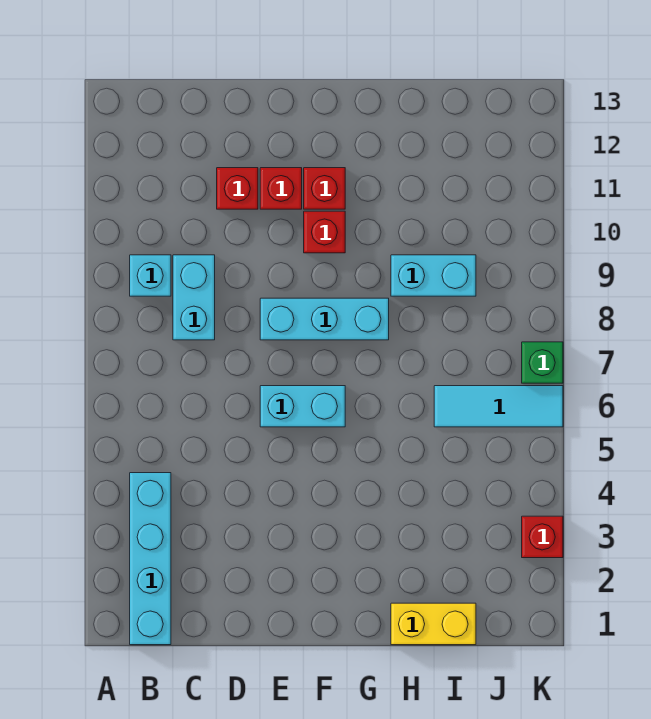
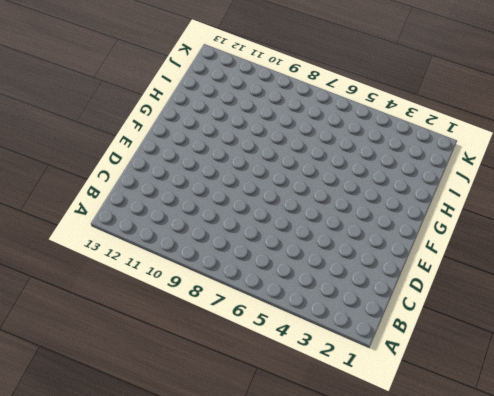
none -> cyan brick B1:B4 level 1
none -> cyan brick B9 level 1
none -> cyan brick C8:C9 level 1

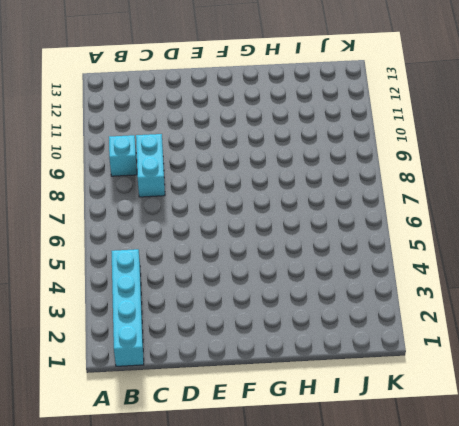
none -> red brick D11 level 1
none -> cyan brick E6:F6 level 1
none -> cyan brick E8:G8 level 1

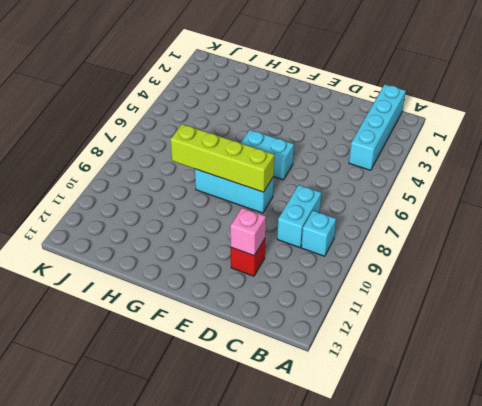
pink brick D11 level 2 -> none
lime brick E8:H8 level 2 -> none
none -> red brick E11 level 1
none -> red brick F10 level 1
none -> red brick F11 level 1

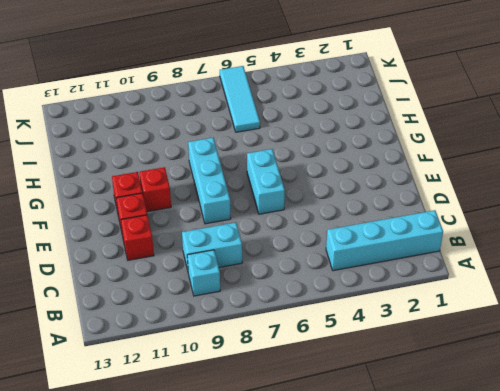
none -> yellow brick H1:I1 level 1
none -> cyan brick H9:I9 level 1
none -> red brick K3 level 1

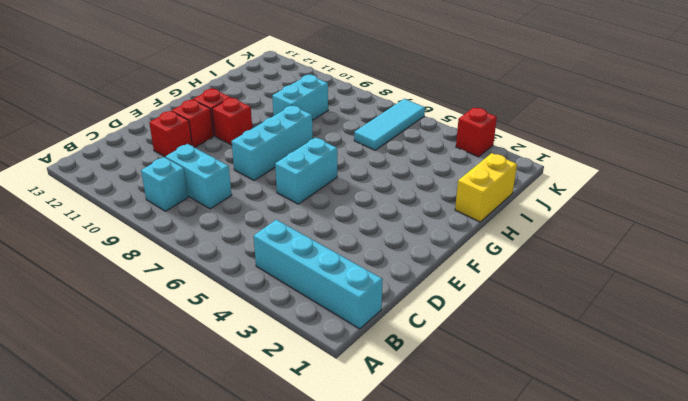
none -> green brick K7 level 1

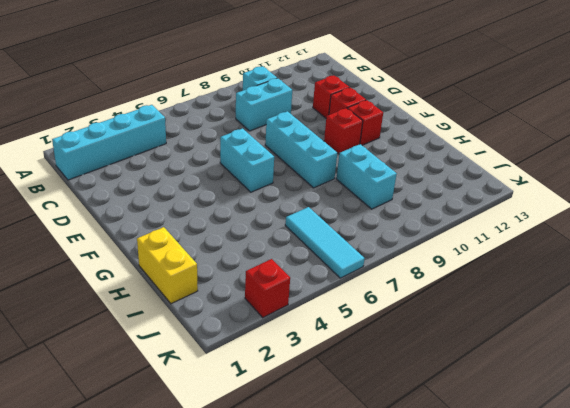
none -> green brick K7 level 1

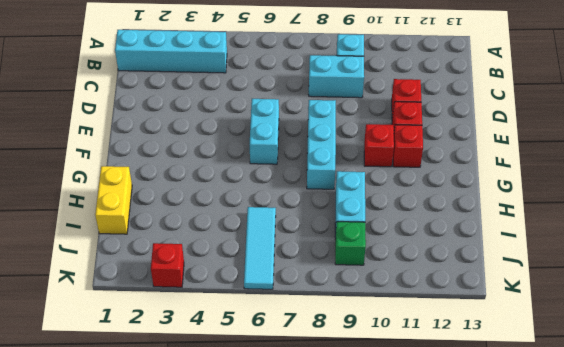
green brick J9 level 1 -> green brick K7 level 1

